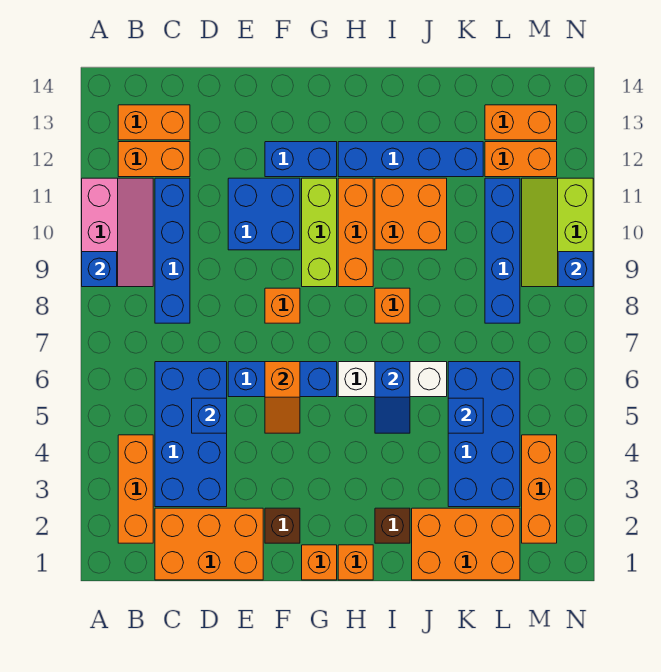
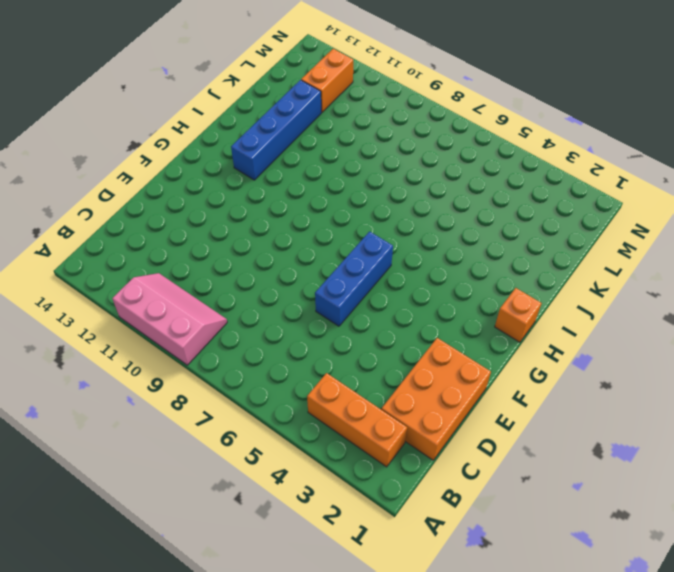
none -> orange brick B12:C12 level 1
none -> orange brick B13:C13 level 1
none -> blue brick C3:D6 level 1
none -> blue brick C8:C11 level 1

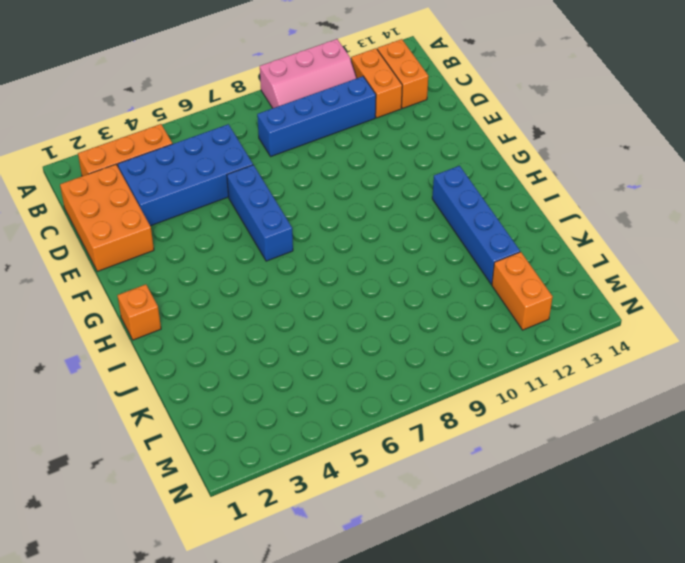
none -> blue brick E10:F11 level 1
none -> brown brick F2 level 1
none -> orange brick F8 level 1
none -> blue brick F12:G12 level 1

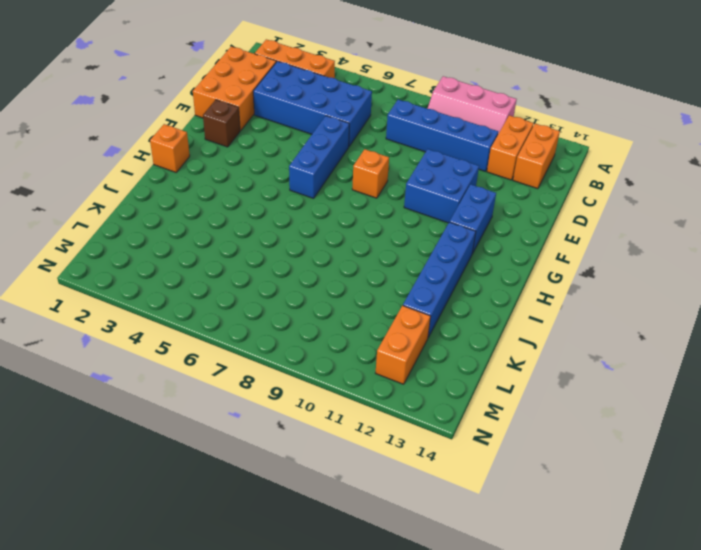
none -> orange brick G1 level 1
none -> lime brick G9:G11 level 1
none -> white brick H6:J6 level 1
none -> orange brick H9:H11 level 1

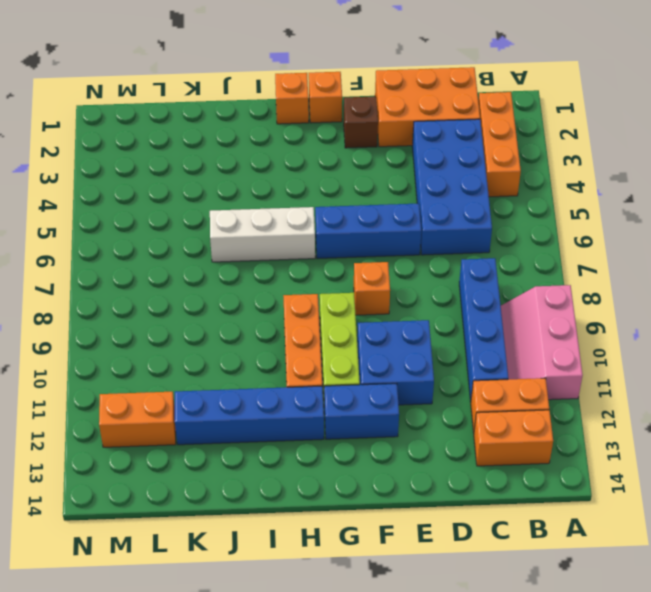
none -> brown brick I2 level 1
none -> orange brick I8 level 1
none -> orange brick I10:J11 level 1
none -> orange brick J1:L2 level 1

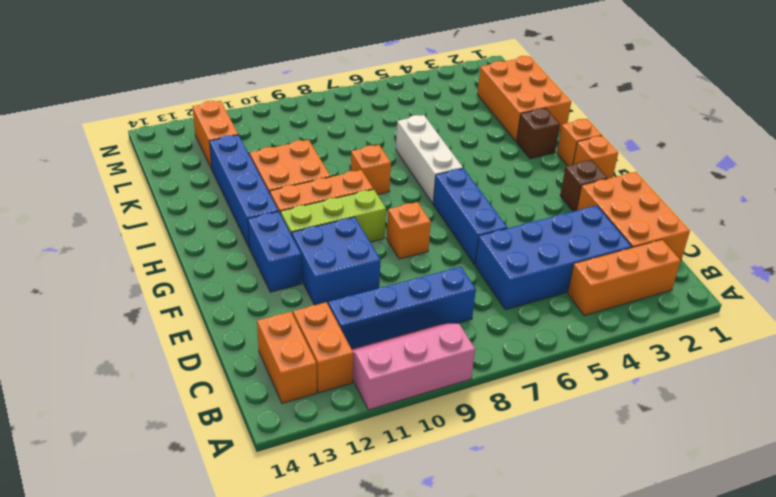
none -> blue brick K3:L6 level 1
none -> blue brick L8:L11 level 1
none -> orange brick L13:M13 level 1
none -> orange brick M2:M4 level 1

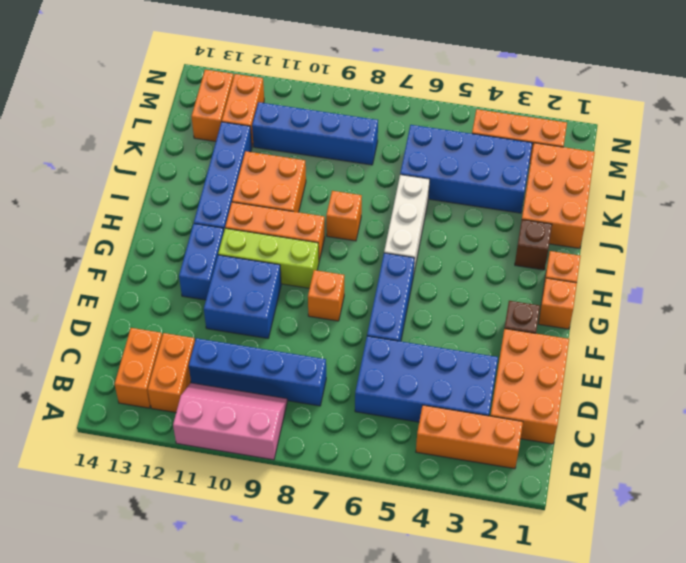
none -> lime slope M9:N11 level 1 top N
none -> blue brick A9 level 2
none -> blue brick D5 level 2
none -> orange slope F5:F6 level 2 top 6

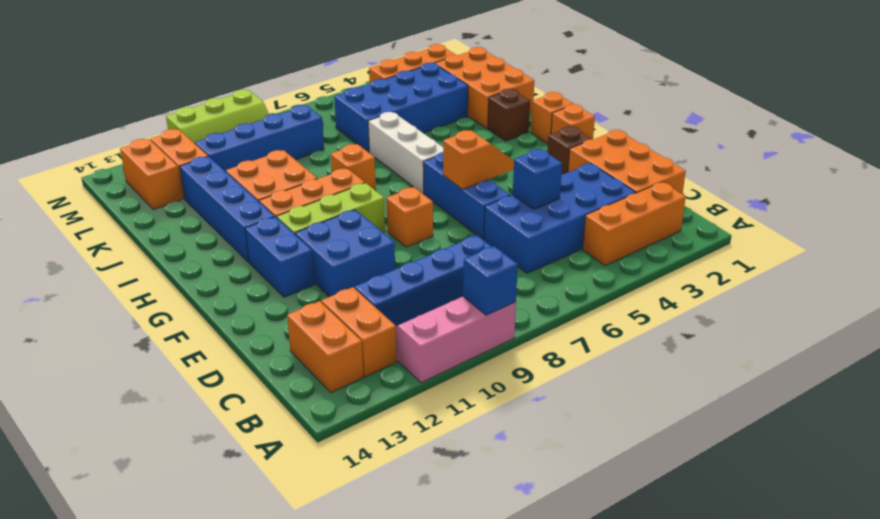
none -> blue slope I5:I6 level 2 top 6
none -> blue brick K5 level 2
none -> blue brick N9 level 2

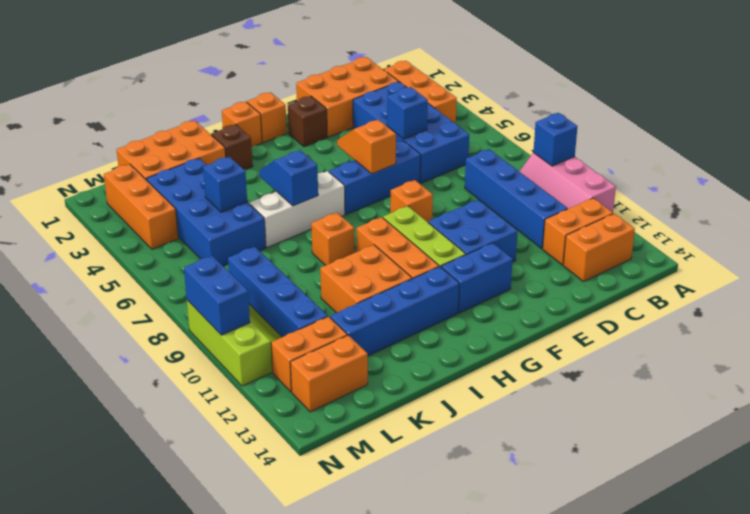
blue brick N9:N10 level 2 -> blue brick N9 level 2

